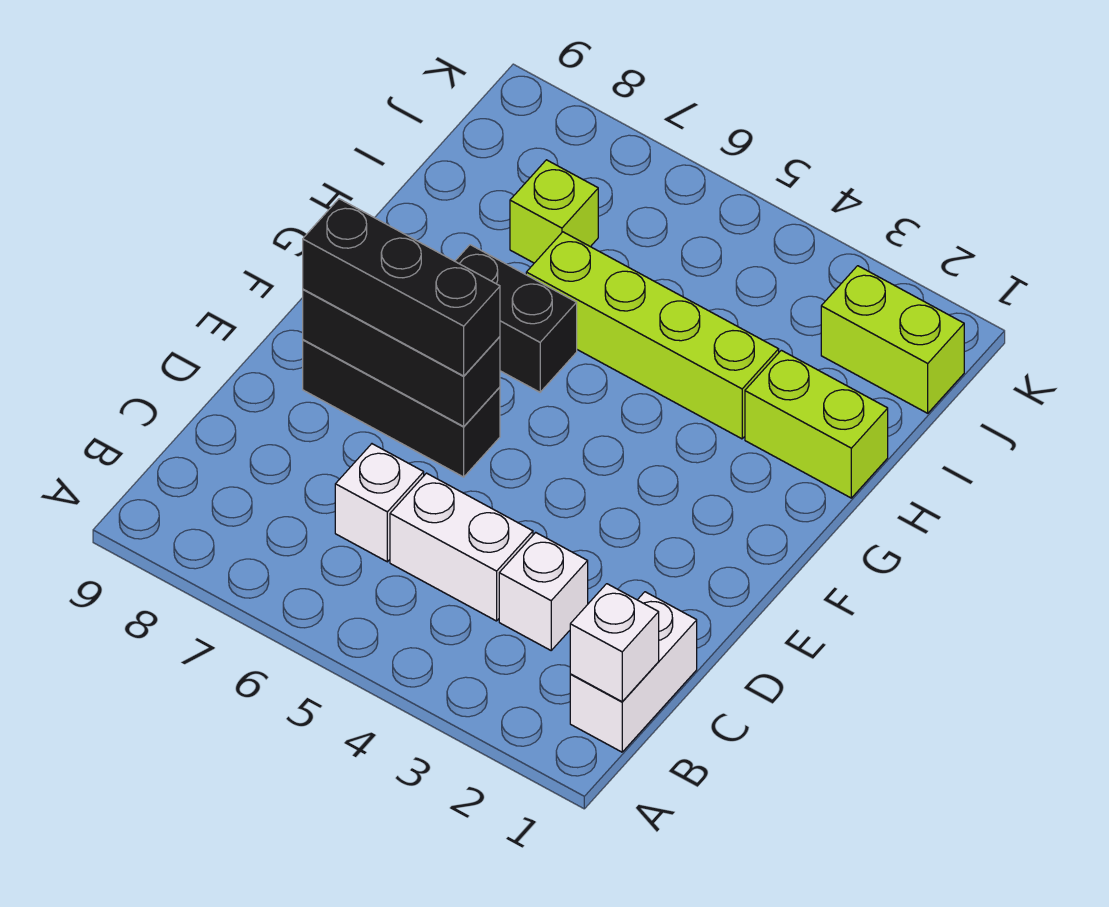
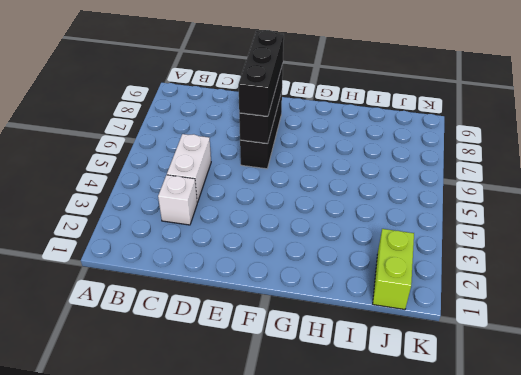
none -> white brick B1:C1 level 1
none -> white brick C6 level 1
none -> black brick G6:G7 level 1

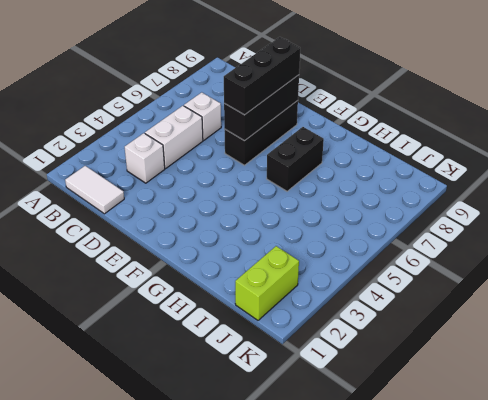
white tile B1:C1 level 1 -> white brick B1:C1 level 1
none -> lime brick H1:H2 level 1
none -> lime brick H3:H6 level 1
none -> lime brick I7 level 1

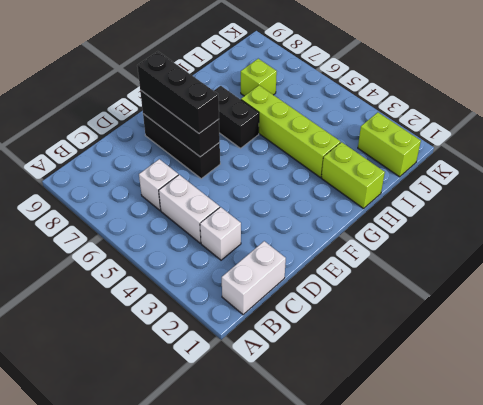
none -> white brick B1 level 2

